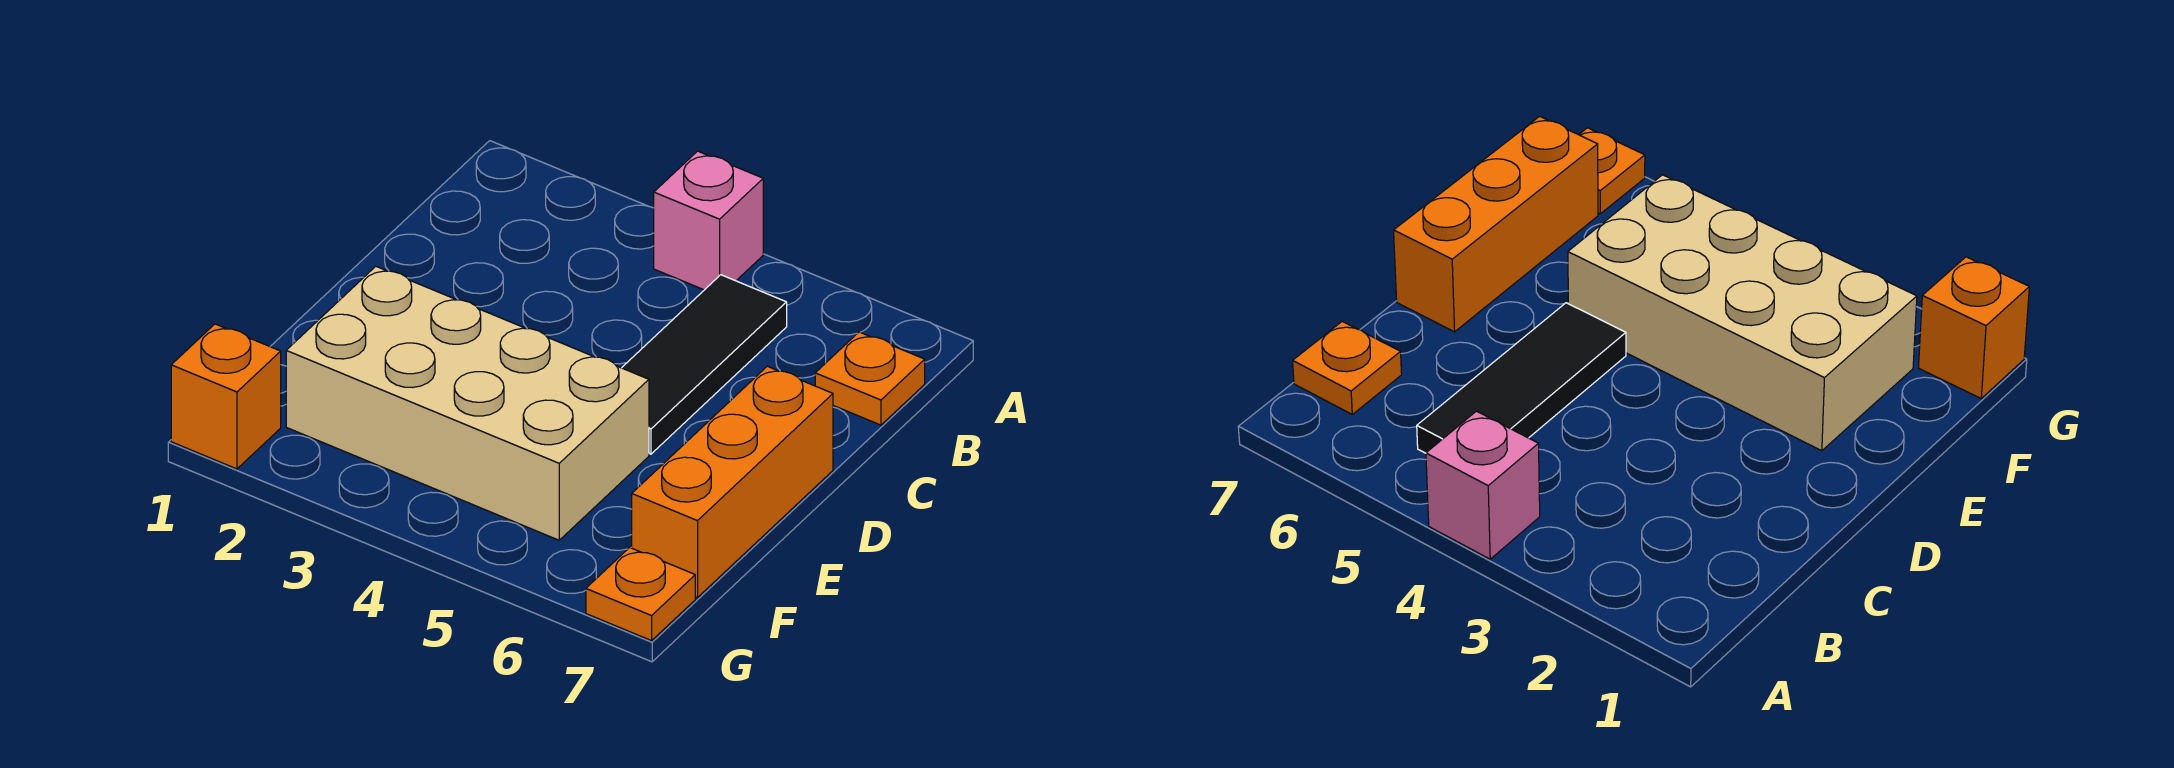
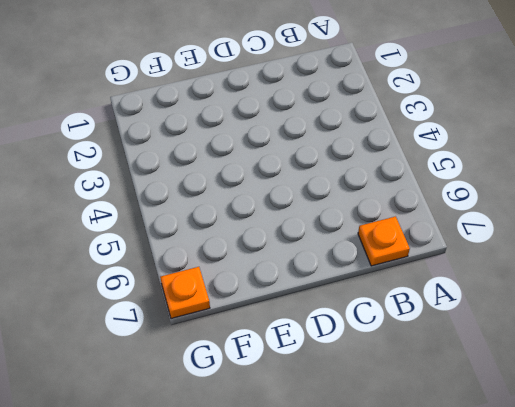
none -> pink brick A4 level 1
none -> black tile B5:D5 level 1

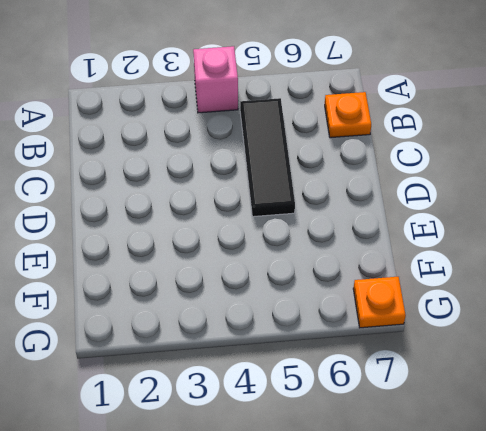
none -> orange brick D7:F7 level 1
none -> tan brick E2:F5 level 1

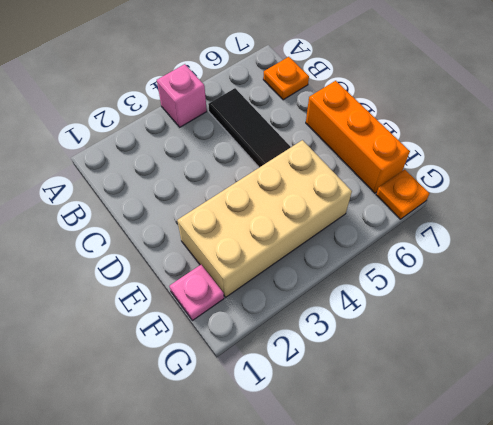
pink plate F1 level 1 -> none
none -> orange brick G1 level 1

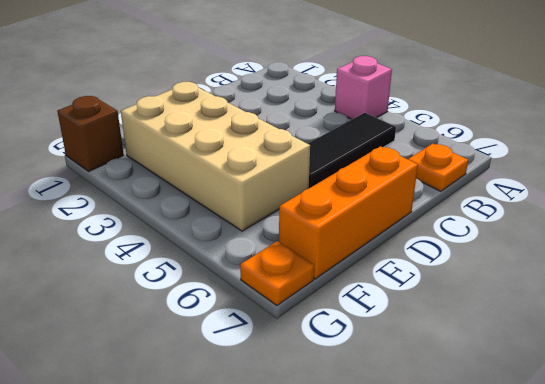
brown brick G1 level 1 -> orange brick G1 level 1

